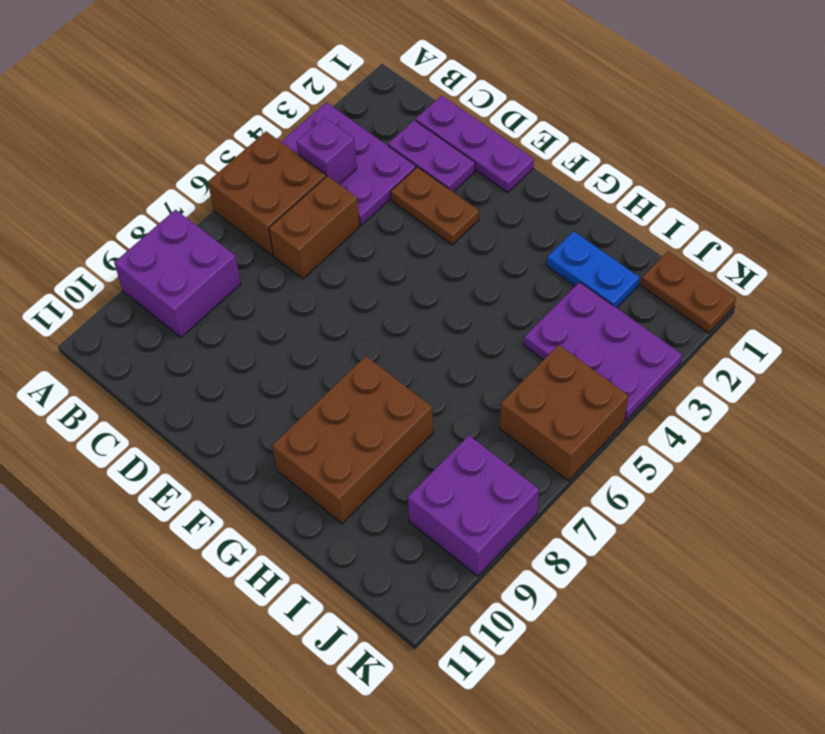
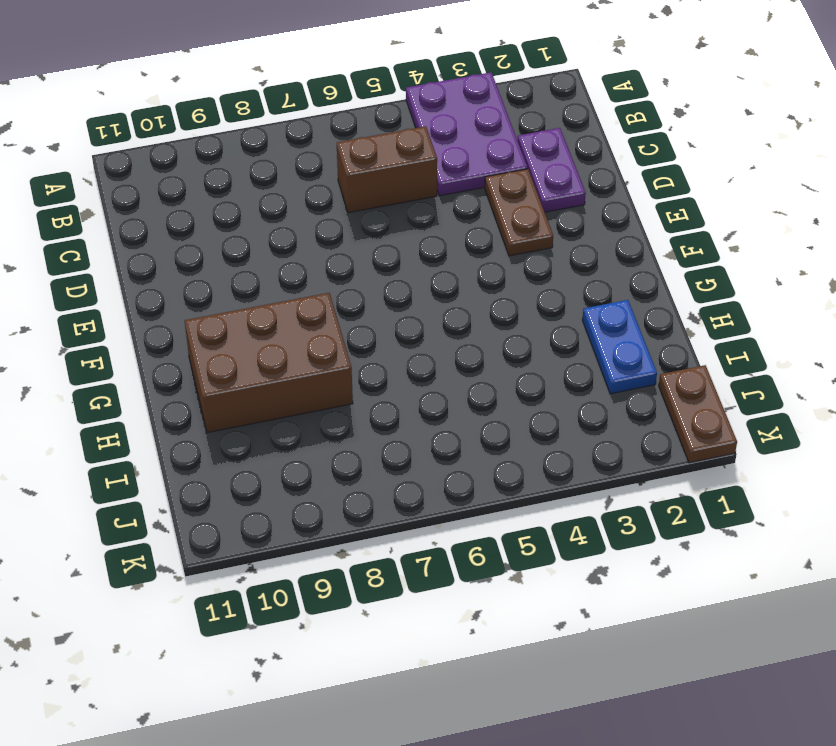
none -> brown brick A5:B6 level 1
none -> purple brick A8:B9 level 1
none -> purple plate C1:E1 level 1

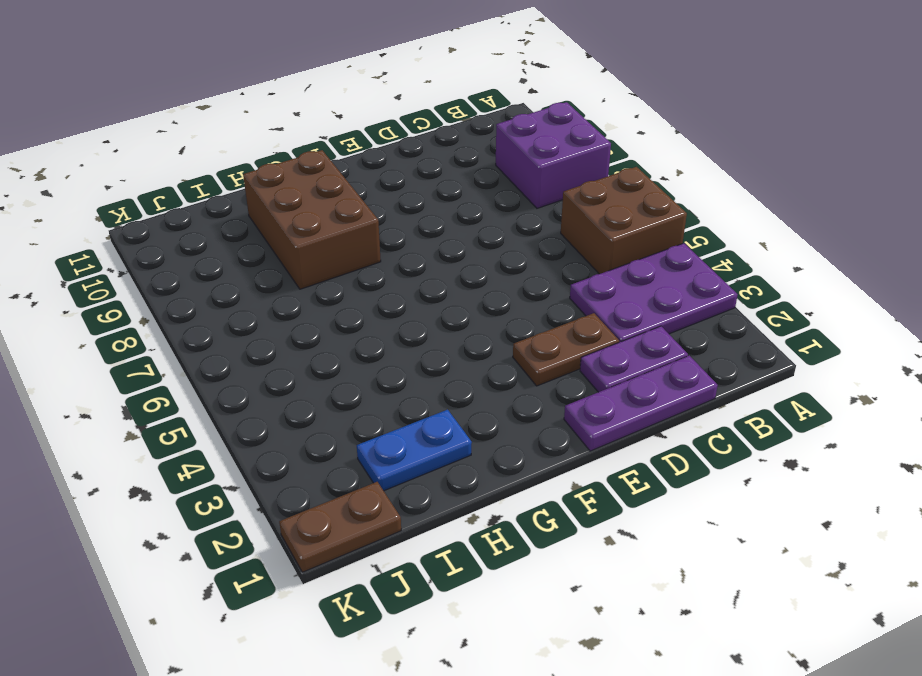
none -> brown brick C5:C6 level 1
none -> purple plate I3:K4 level 1
none -> brown brick J5:K6 level 1

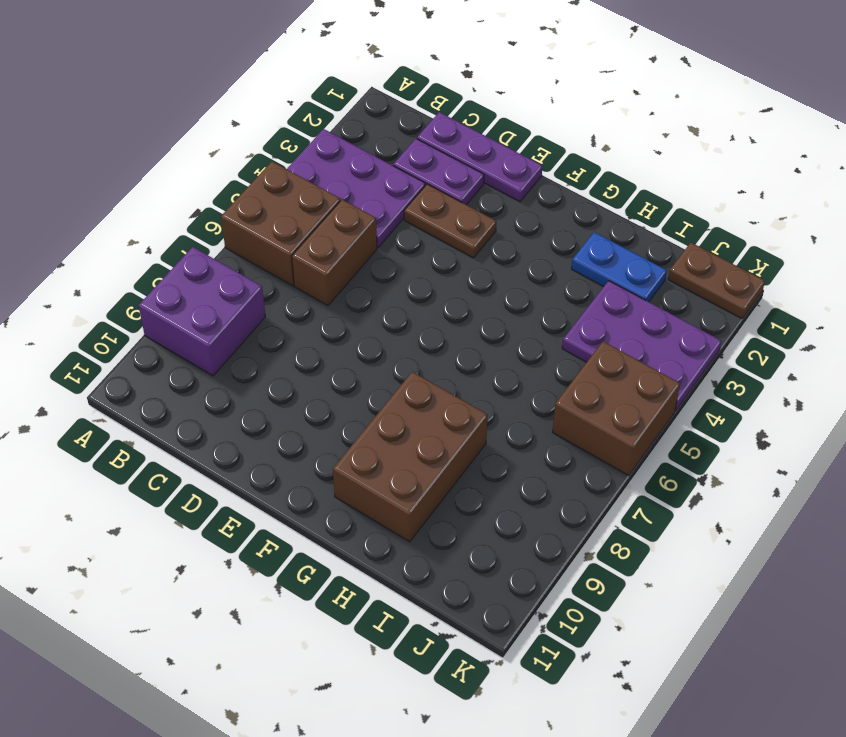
none -> purple brick J8:K9 level 1
none -> purple brick B4 level 2

